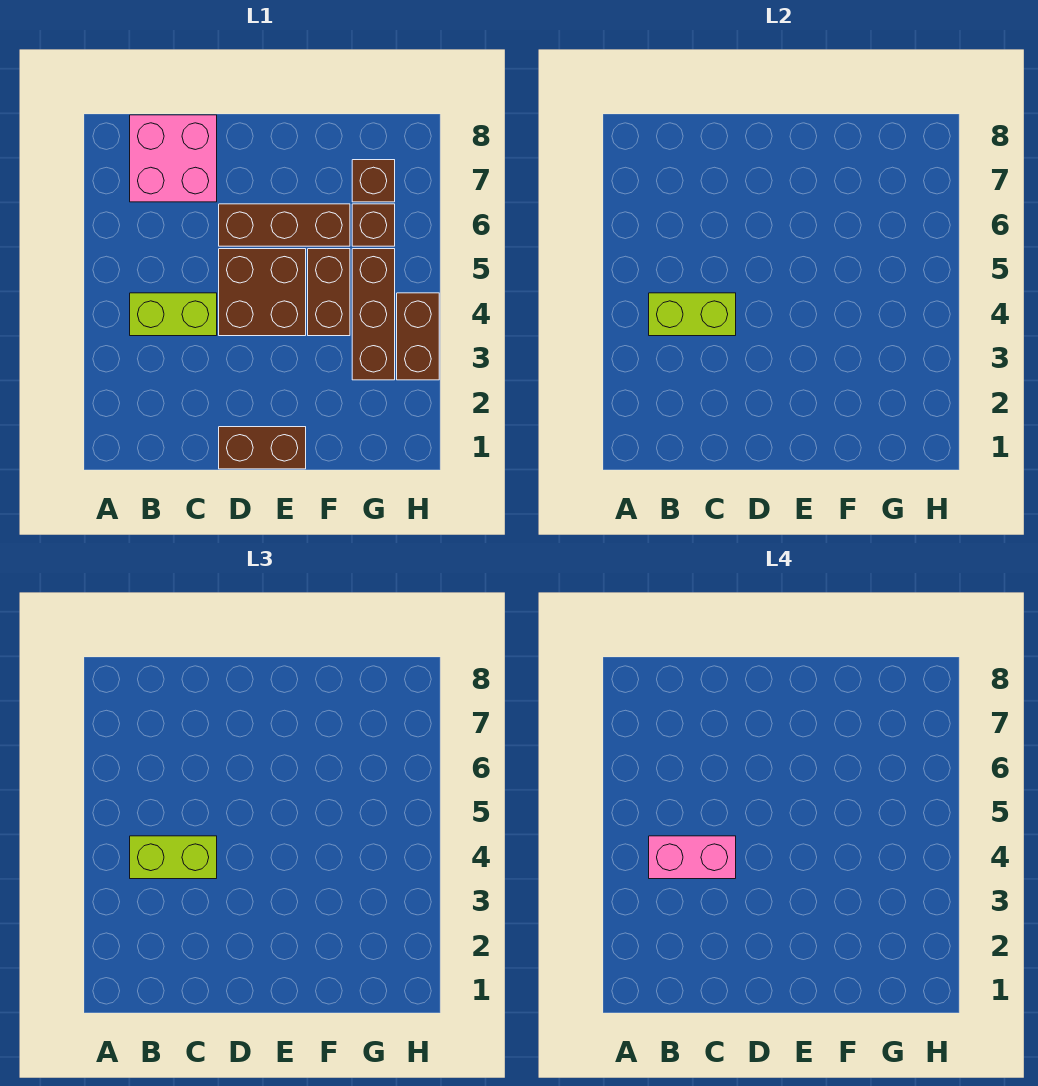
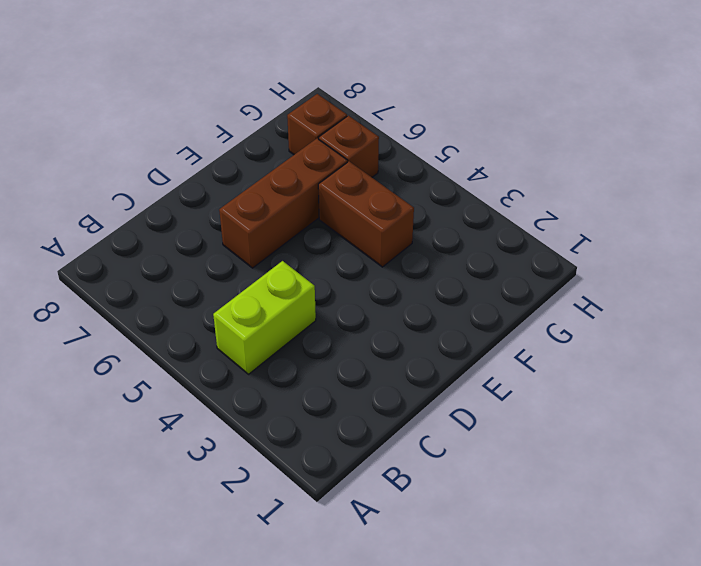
none -> pink brick B7:C8 level 1
none -> brown brick D1:E1 level 1
none -> brown brick D4:E5 level 1

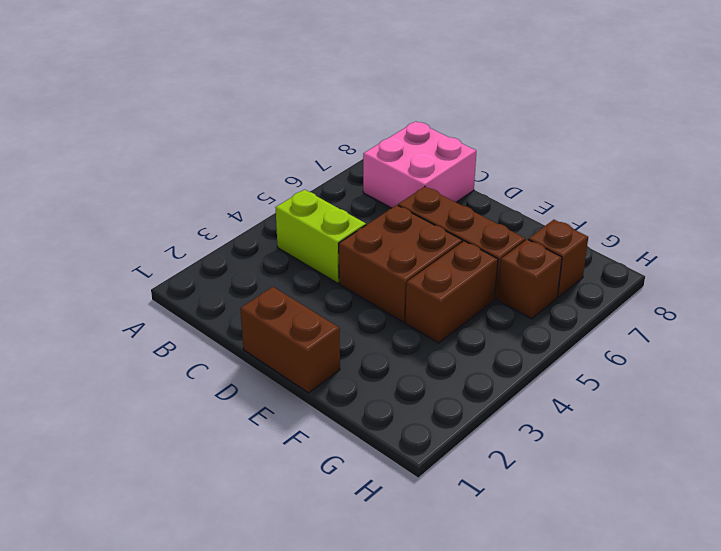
none -> brown brick G3:G5 level 1
none -> brown brick H3:H4 level 1
none -> lime brick B4:C4 level 2

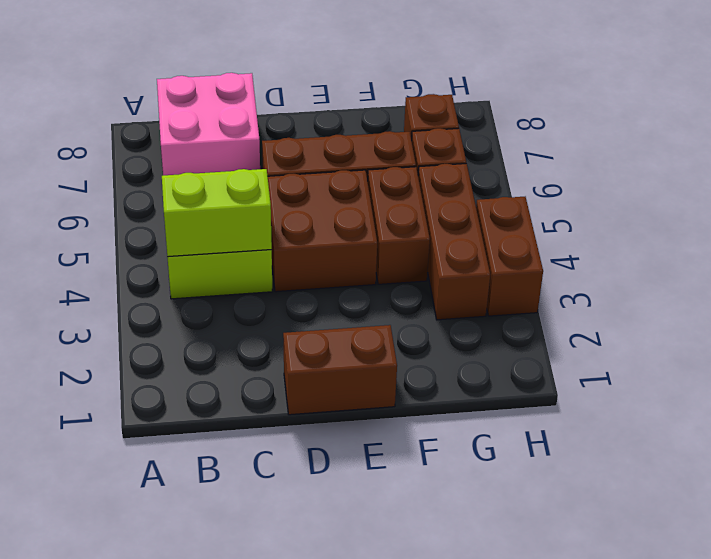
none -> lime brick B4:C4 level 3
none -> pink brick B4:C4 level 4

